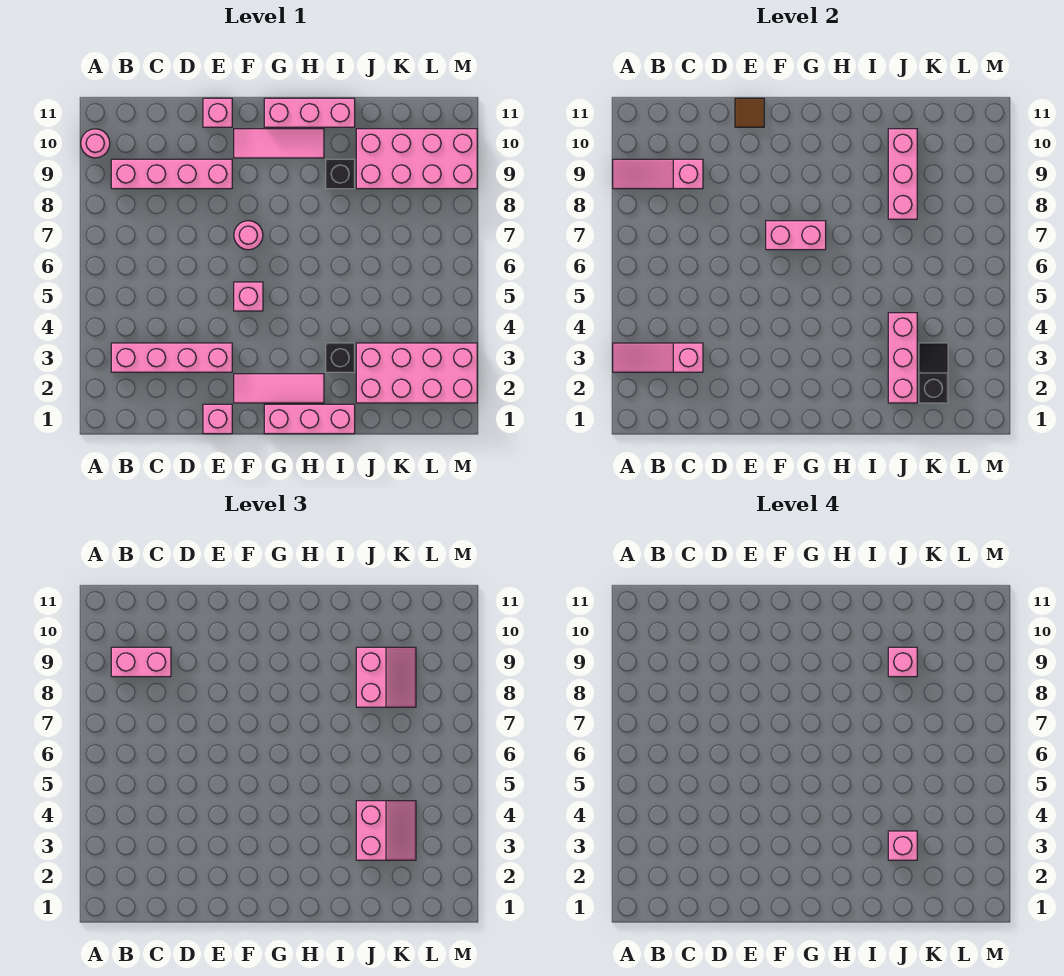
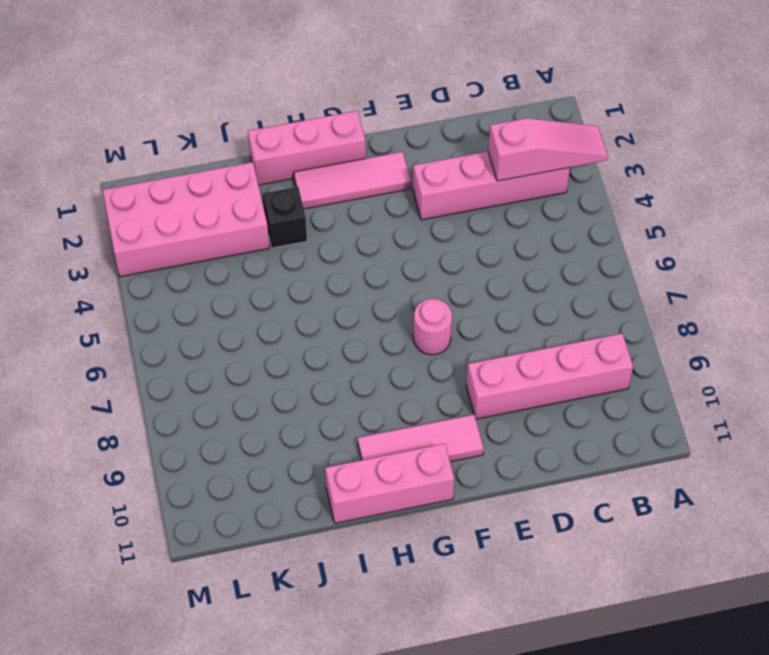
none -> pink round brick A10 level 1
none -> pink brick E1 level 1
none -> pink brick E11 level 1

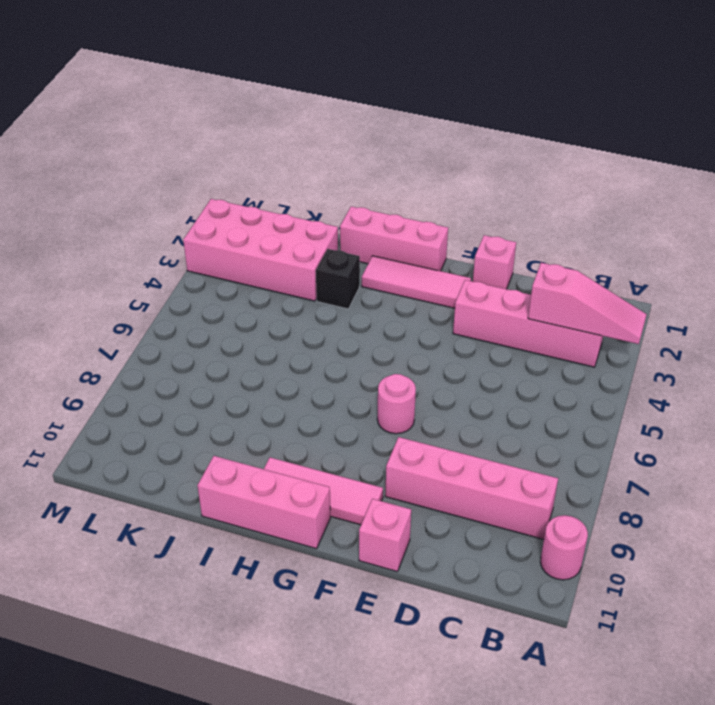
none -> pink brick F5 level 1
none -> black brick I9 level 1
none -> pink brick J9:M10 level 1

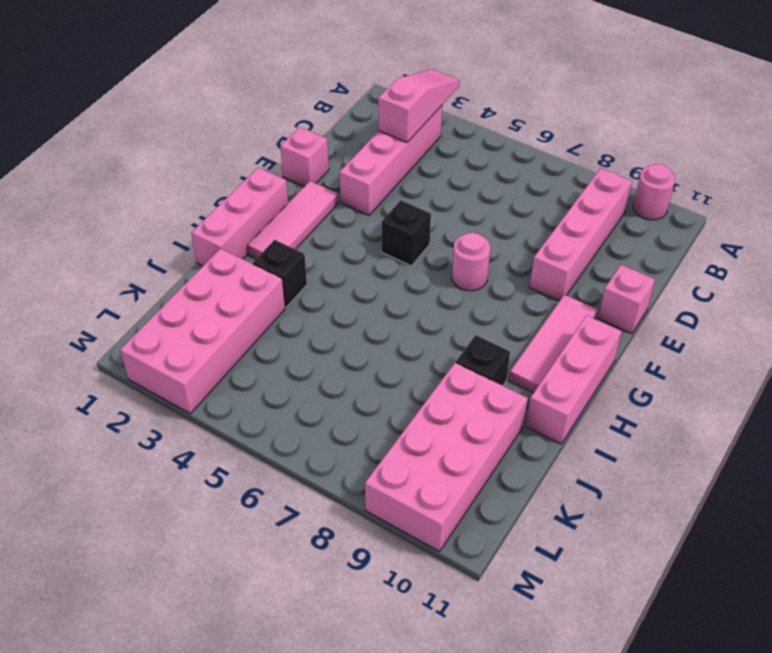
black brick F5 level 1 -> pink brick F5 level 1
none -> pink slope A9:C9 level 2 top C
none -> brown tile E11 level 2
none -> pink brick F7:G7 level 2

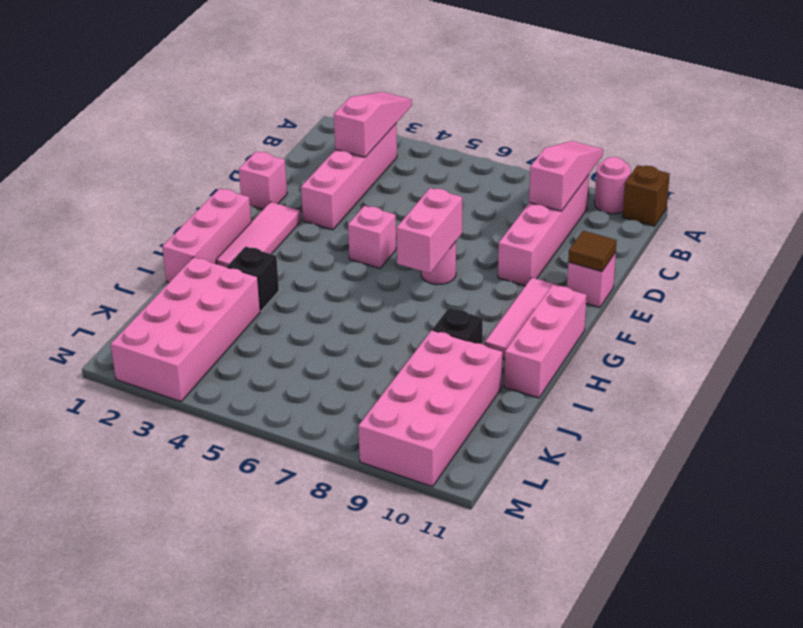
brown brick A11 level 1 -> none
none -> pink brick J2:J4 level 2
none -> pink brick J8:J10 level 2
none -> black slope K2:K3 level 2 top 2

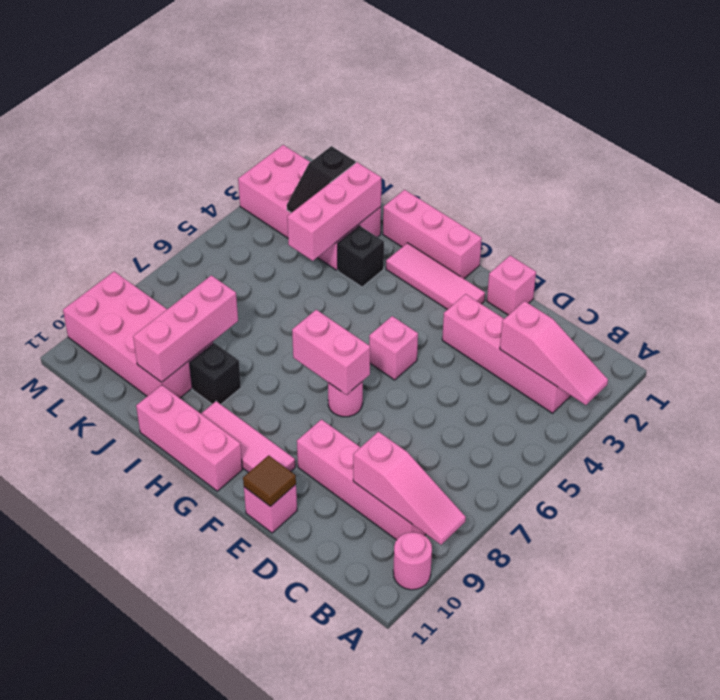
none -> pink brick B9:C9 level 3
none -> pink slope J3:K4 level 3 top J
none -> pink slope J8:K9 level 3 top J

